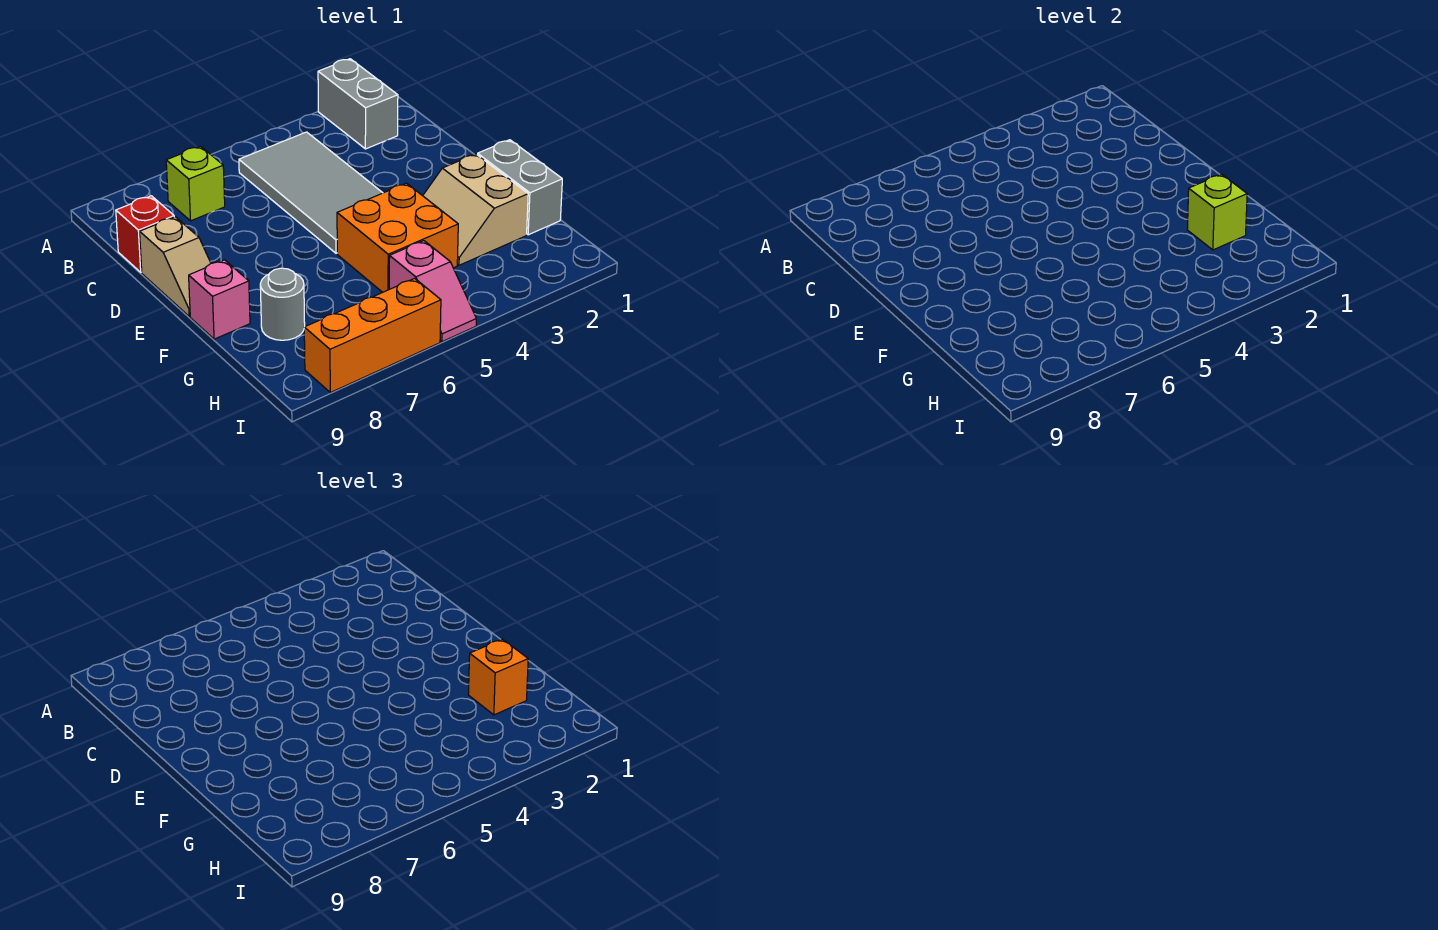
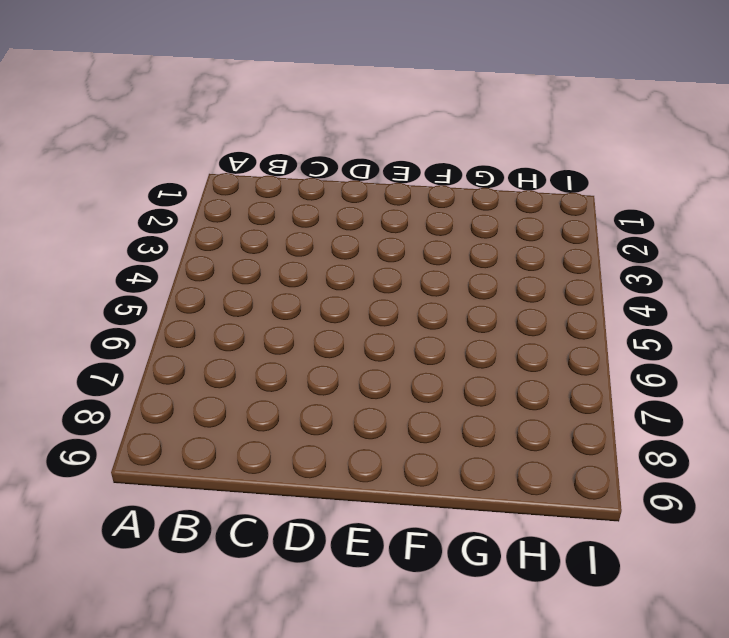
none -> grey brick A2:B2 level 1
none -> grey tile B4:E5 level 1
none -> lime brick B7 level 1

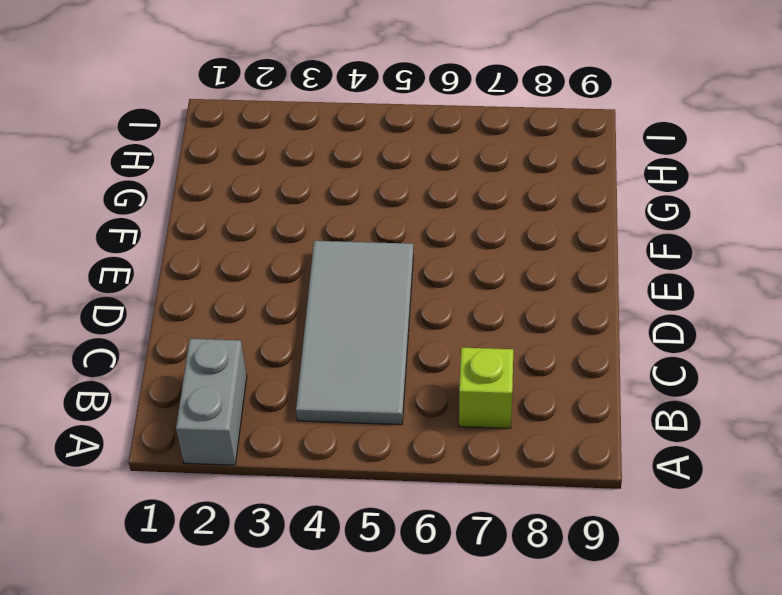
none -> red brick C9 level 1
none -> tan slope D9:E9 level 1 top D
none -> grey brick F1:G1 level 1

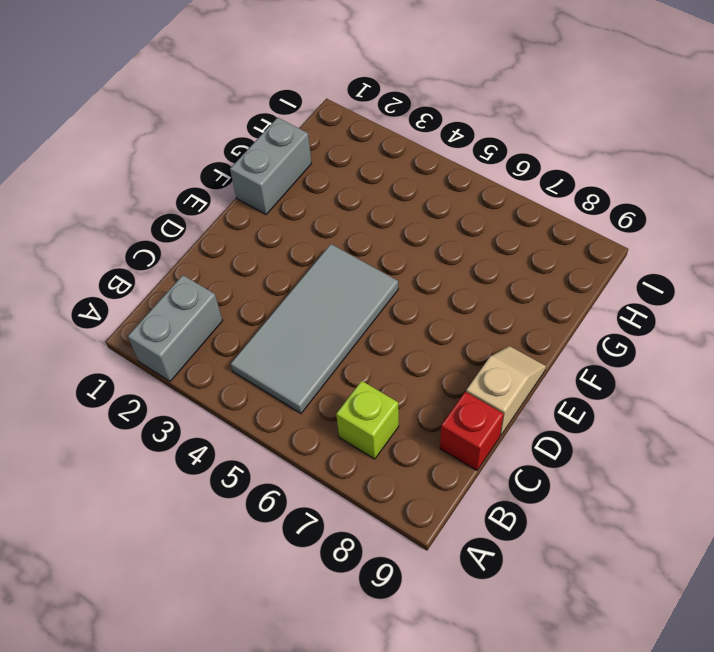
none -> tan slope F2:G3 level 1 top 2
none -> orange brick F4:G5 level 1
none -> pink brick F9 level 1

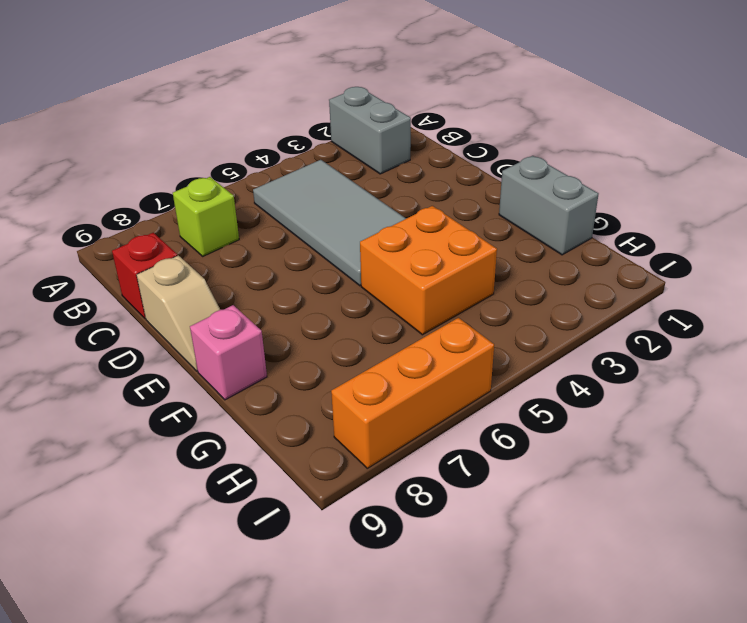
none -> tan slope F2:G3 level 1 top 2
none -> grey round brick G8 level 1
none -> pink slope H5:I5 level 1 top H

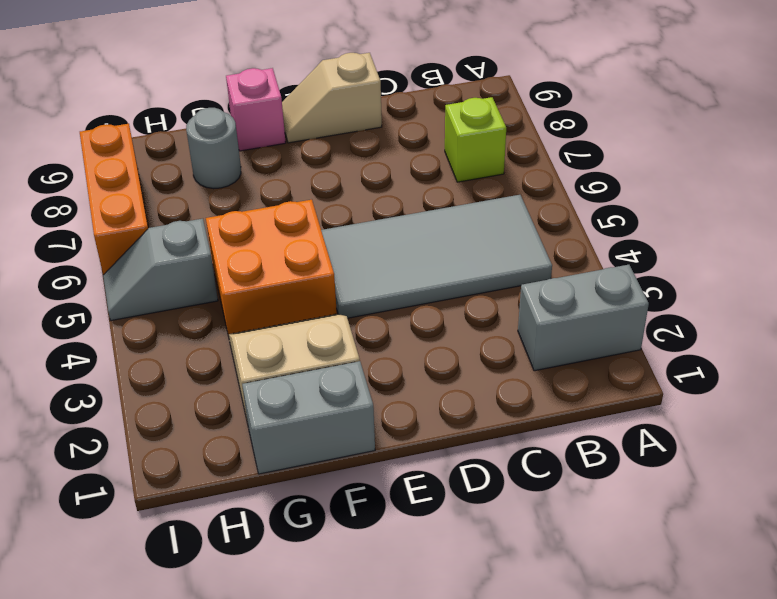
grey slope H5:I5 level 1 top H -> pink slope H5:I5 level 1 top H
none -> red brick C9 level 1
none -> lime brick G2 level 2
none -> orange brick G2 level 3

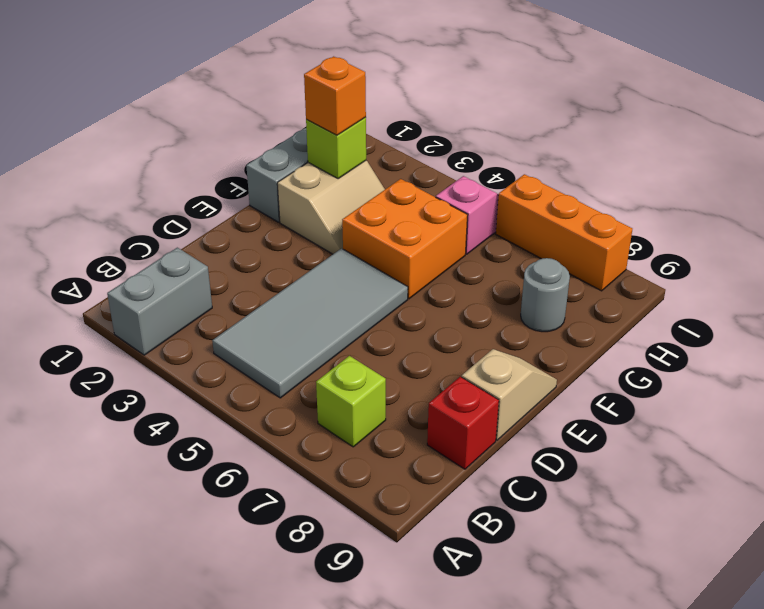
none -> pink brick F9 level 1

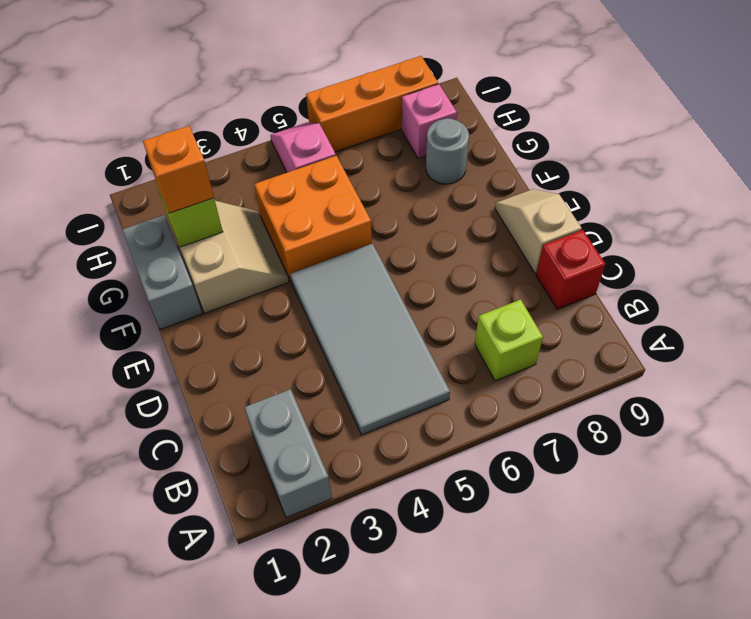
pink brick H8 level 1 -> pink brick F9 level 1

